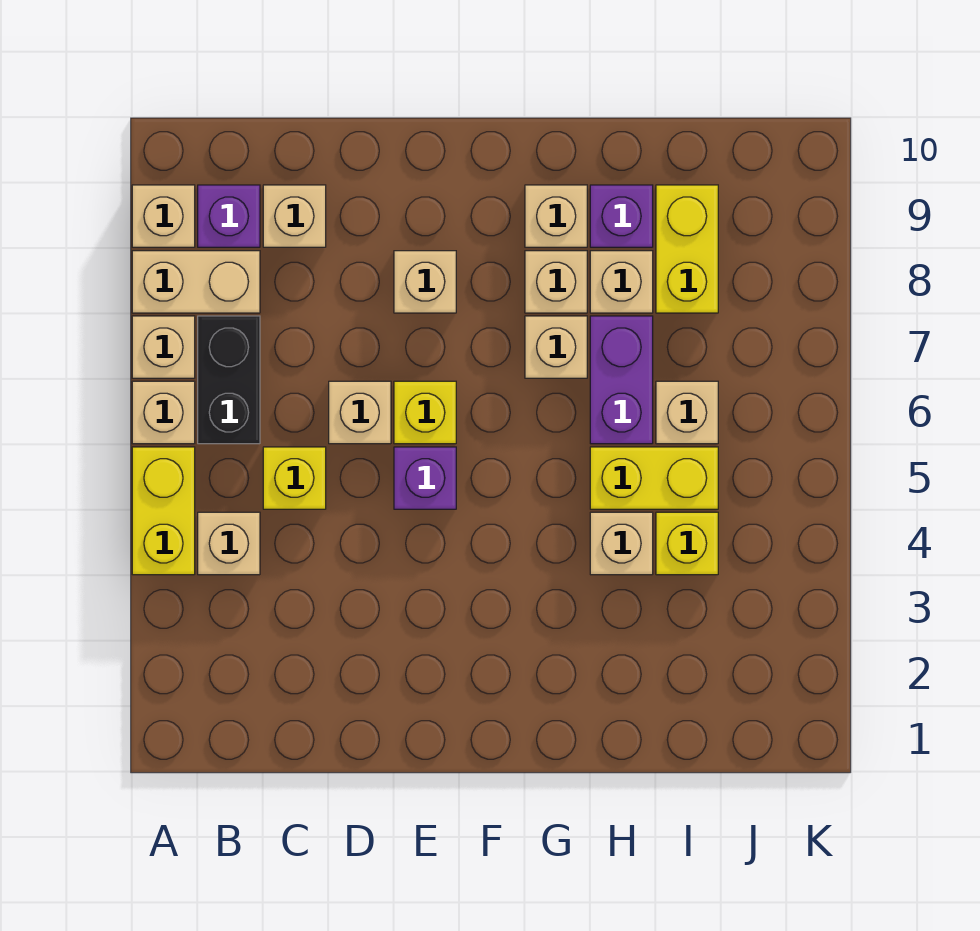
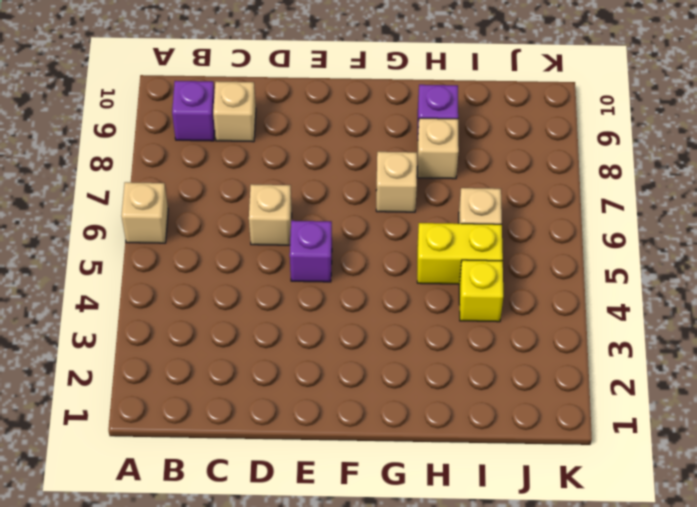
none -> yellow brick A4:A5 level 1
none -> tan brick A7 level 1
none -> tan brick A8:B8 level 1

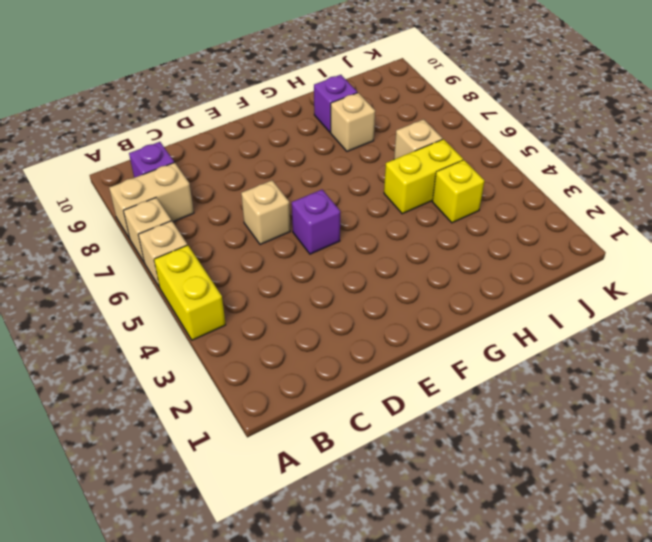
none -> tan brick A9 level 1
none -> tan brick B4 level 1
none -> black brick B6:B7 level 1

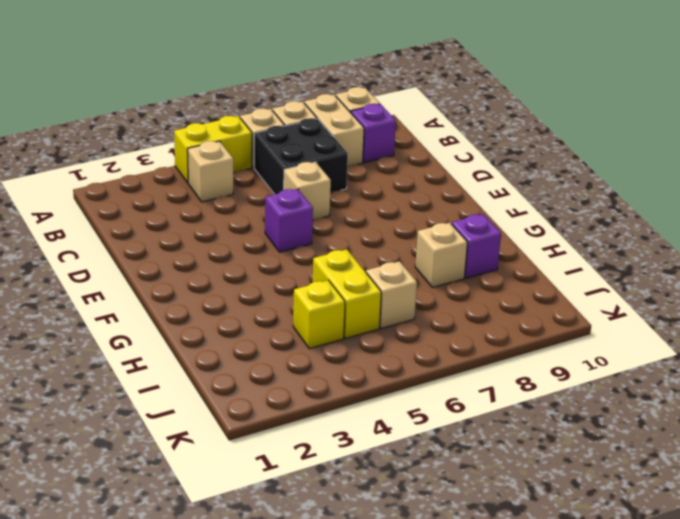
black brick B6:C7 level 1 -> black brick B6:B7 level 1
none -> yellow brick C5 level 1
none -> tan brick C9 level 1
none -> yellow brick E6 level 1

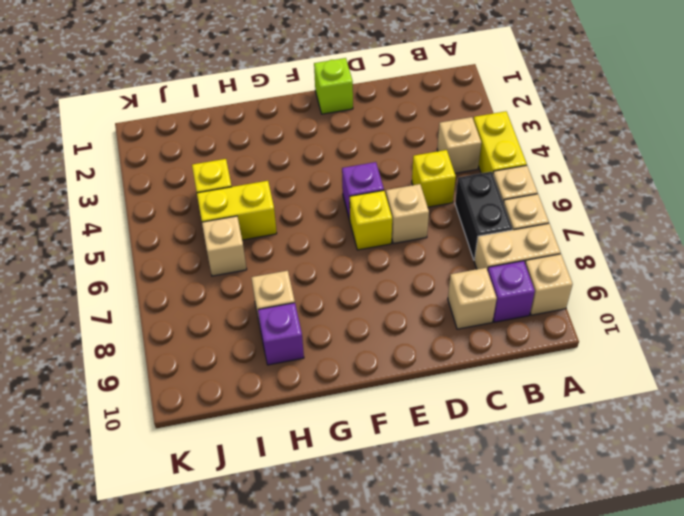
lime brick E1 level 1 -> none
none -> tan brick E8 level 1
none -> tan brick G7 level 1
none -> tan brick G8 level 1

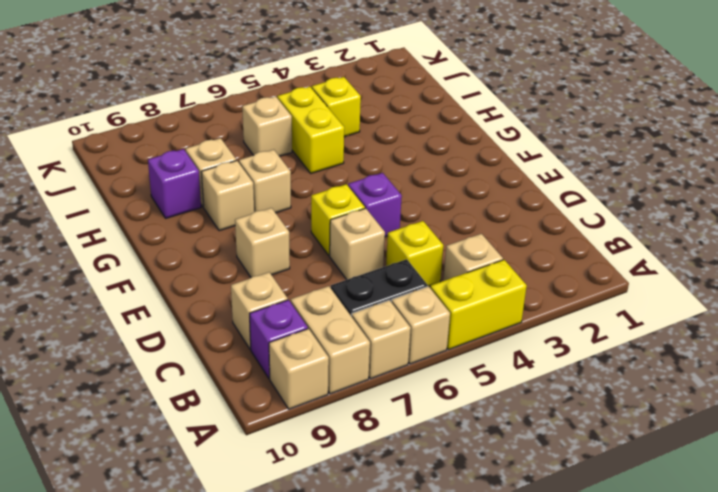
none -> tan brick G9 level 1
none -> tan brick H4 level 1
none -> purple brick H6:H7 level 1

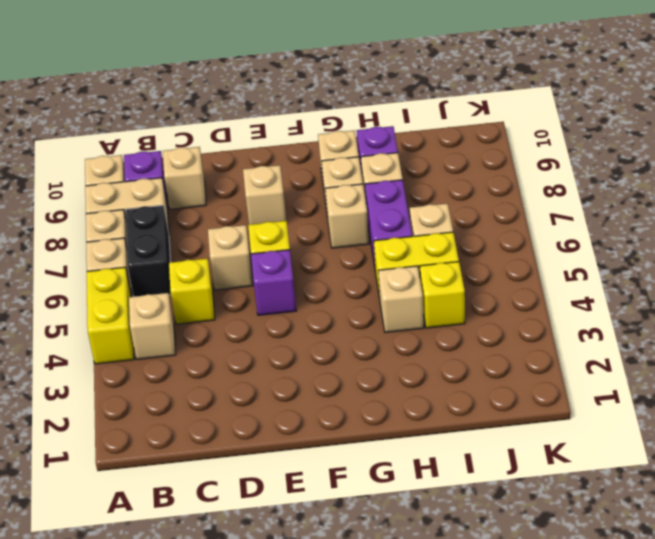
none -> yellow brick I8:I9 level 1

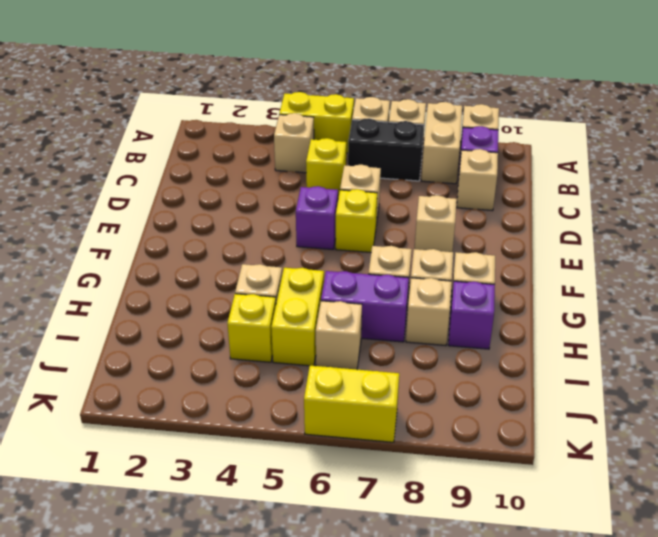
yellow brick K6:K7 level 1 -> yellow brick I8:I9 level 1

